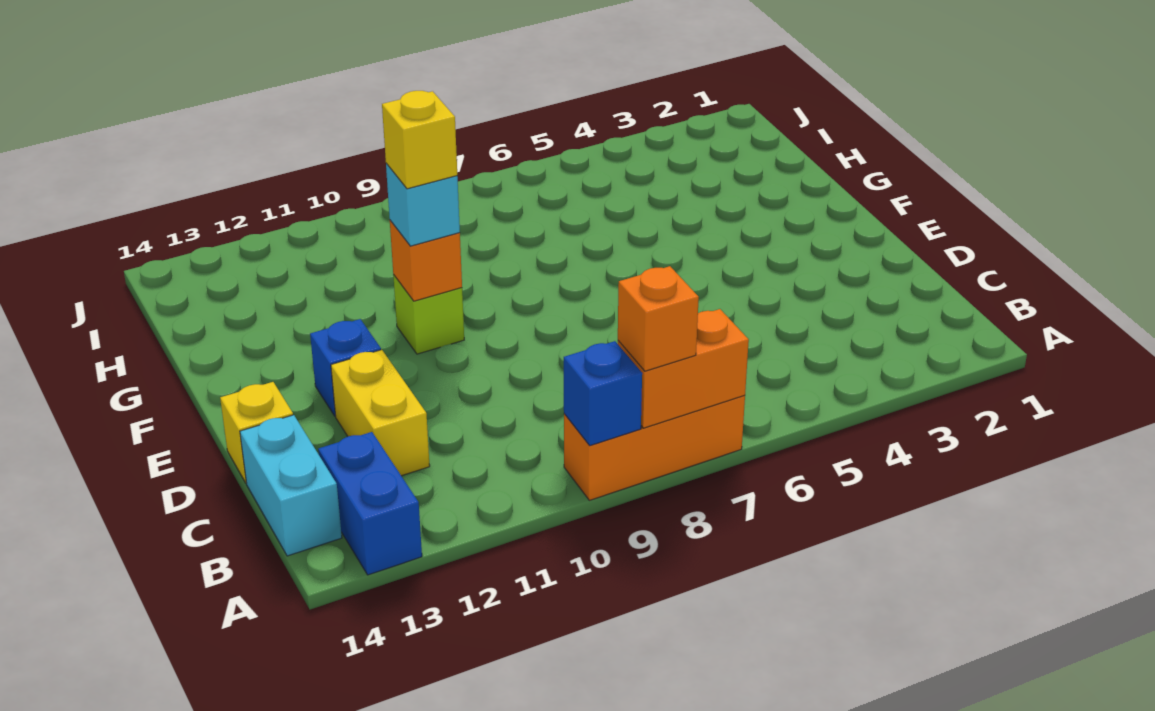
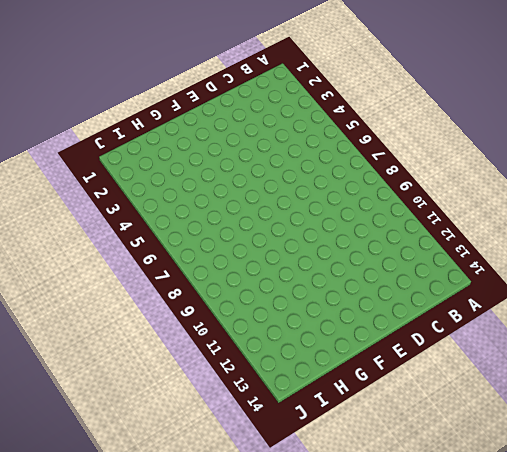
none -> orange brick A7:A9 level 1
none -> blue brick A13:B13 level 1
none -> cyan brick B14:C14 level 1

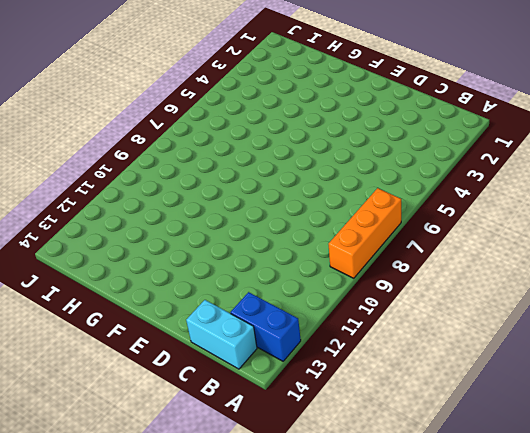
none -> yellow brick C12:D12 level 1
none -> yellow brick D14 level 1
none -> blue brick E12 level 1

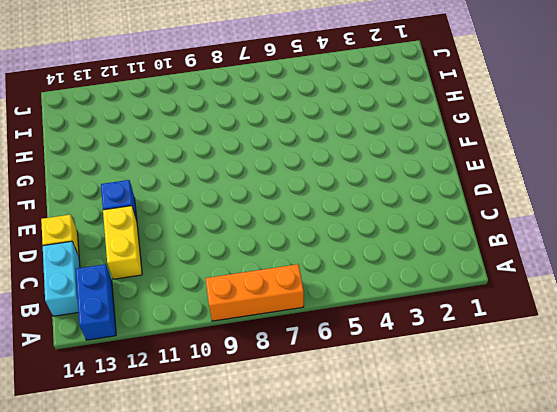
none -> lime brick F10 level 1
none -> orange brick A7:A8 level 2
none -> blue brick A9 level 2

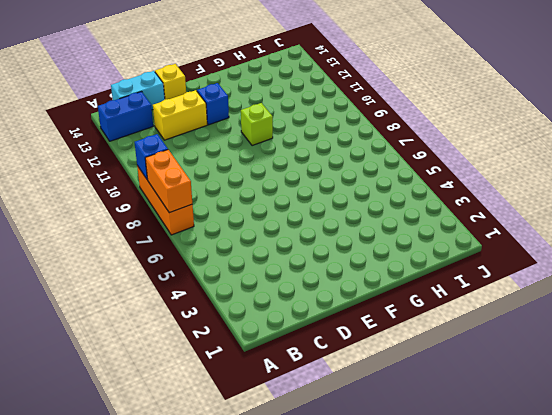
none -> orange brick F10 level 2
none -> orange brick A8 level 3
none -> cyan brick F10 level 3

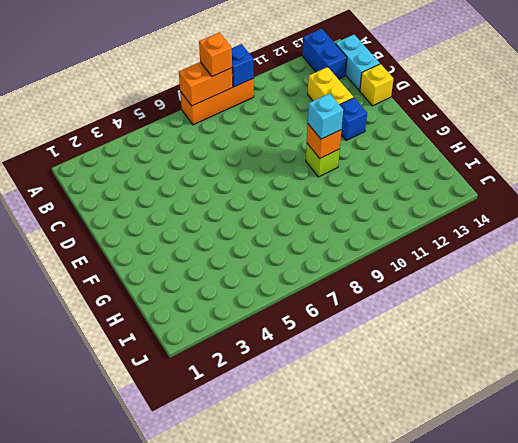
none -> yellow brick F10 level 4

